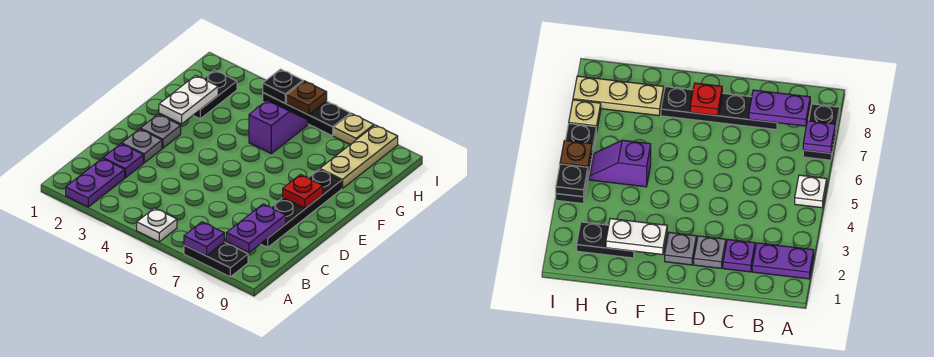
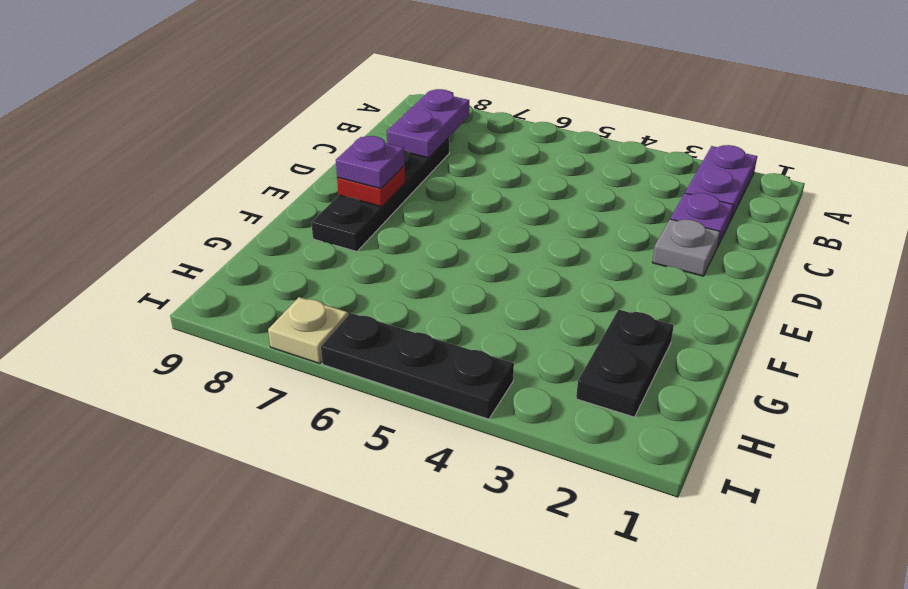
purple plate E8 level 3 -> purple plate A7 level 2
none -> white plate A5 level 1
none -> black plate A7:A8 level 1
none -> grey plate E2 level 1

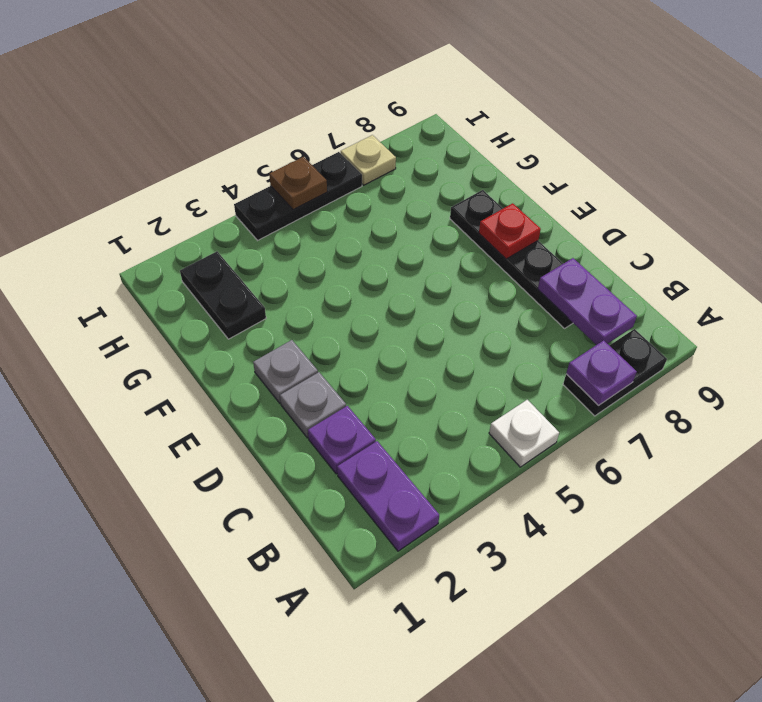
none -> purple slope G5:H5 level 1 top G
none -> tan plate G8:I8 level 1
none -> white plate F2:G2 level 2

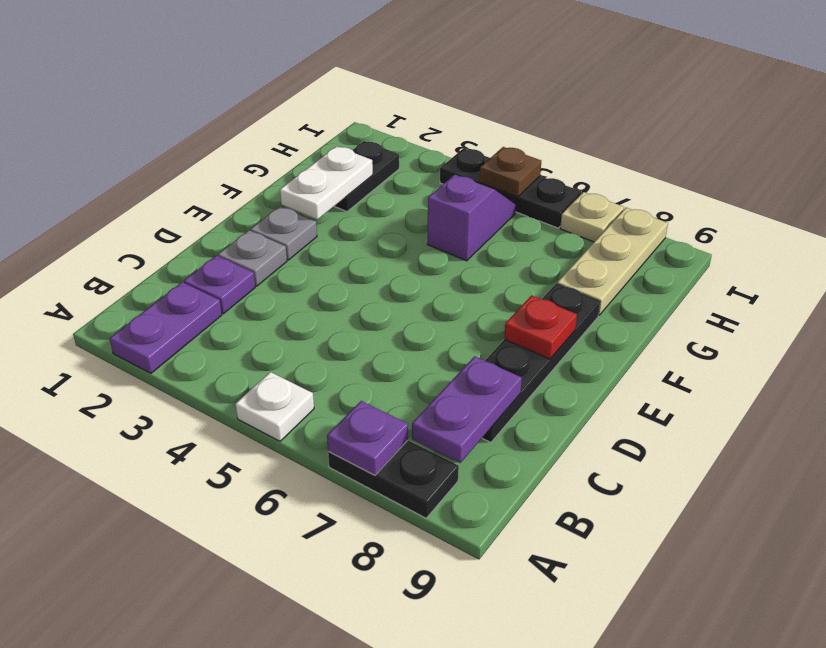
none -> black plate I4 level 2

